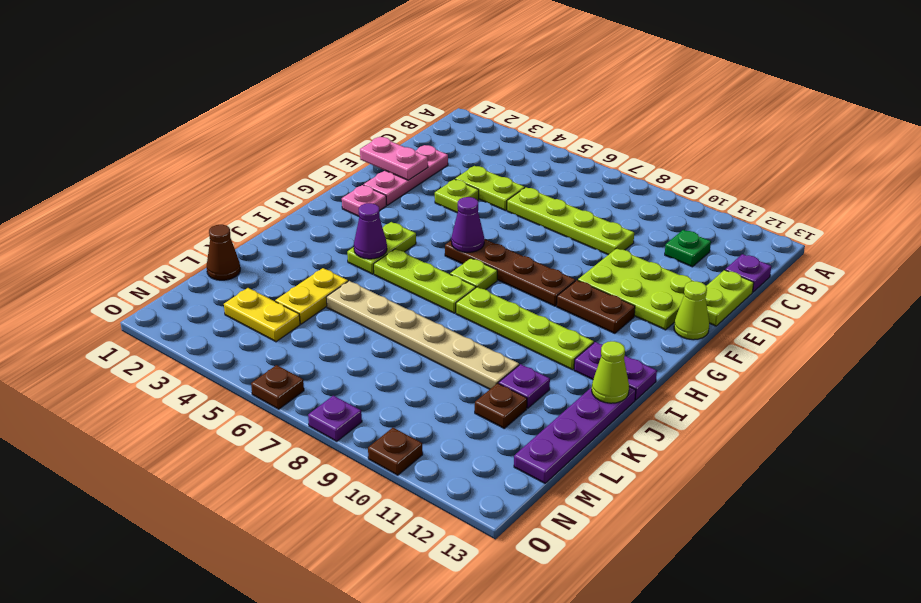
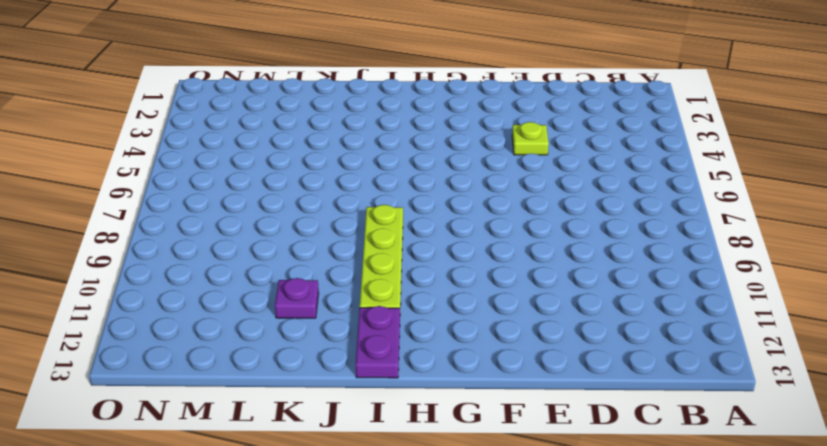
none -> green plate C11 level 1
none -> purple plate C13 level 1
none -> pink plate D2:F2 level 1
none -> lime plate D4:D5 level 1

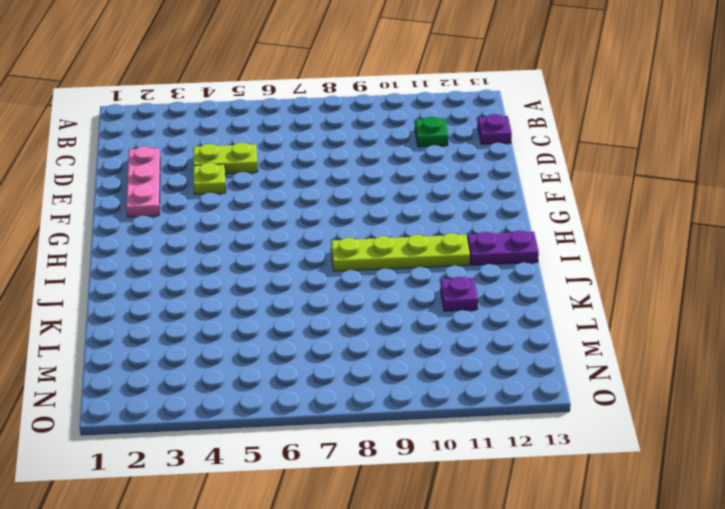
none -> lime plate D6:D9 level 1
none -> lime plate D13:E13 level 1
none -> lime plate E10:F12 level 1
none -> lime cone F13 level 1

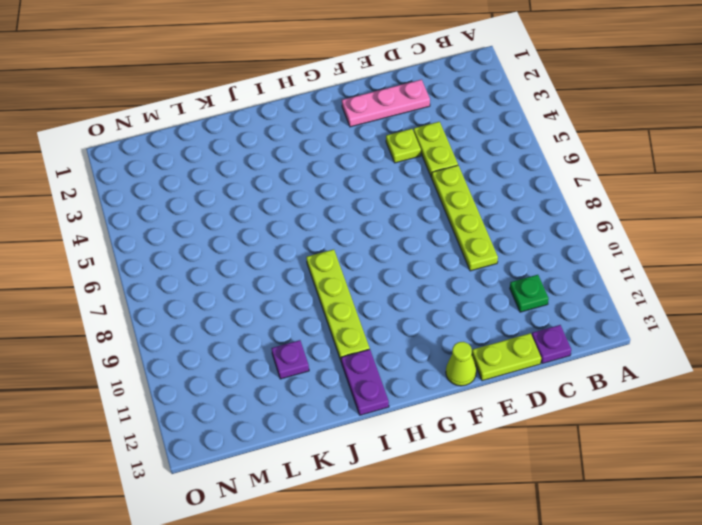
none -> lime plate E10:F12 level 1
none -> pink plate G2 level 1
none -> brown plate G6:G9 level 1
none -> brown plate G10:G11 level 1

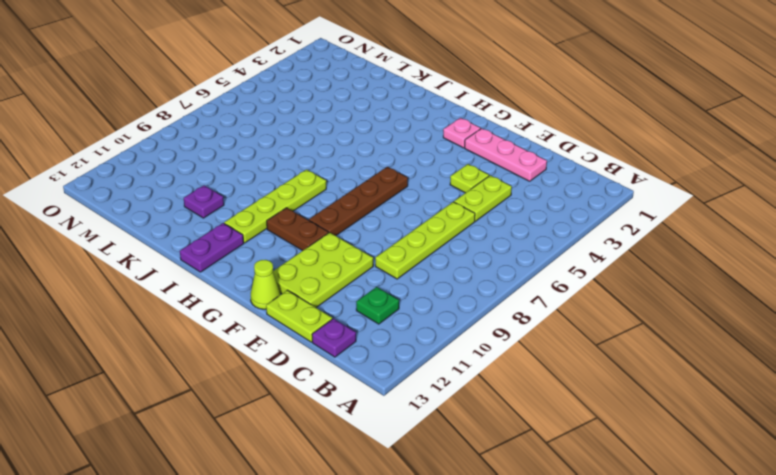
brown plate G10:H10 level 1 -> brown plate G10:G11 level 1
none -> lime plate H4:I4 level 1
none -> lime plate H7 level 1
none -> lime plate I5:I7 level 1
none -> purple plate J13:M13 level 1

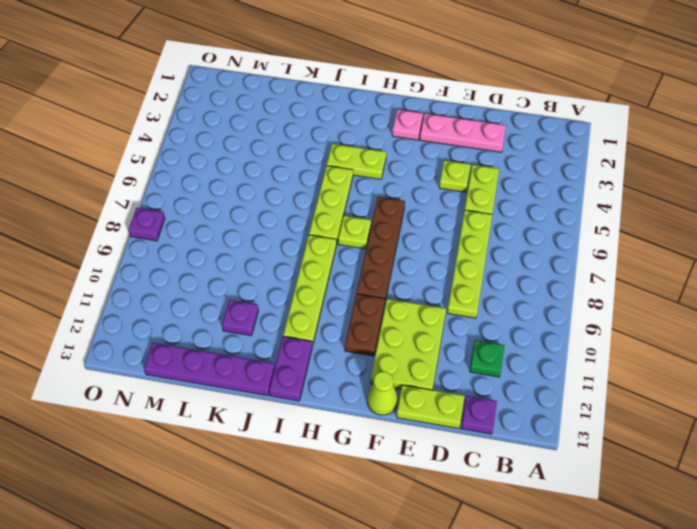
none -> yellow plate K4:L4 level 1
none -> tan plate K5:K10 level 1
none -> brown cone L1 level 1
none -> brown plate L11 level 1

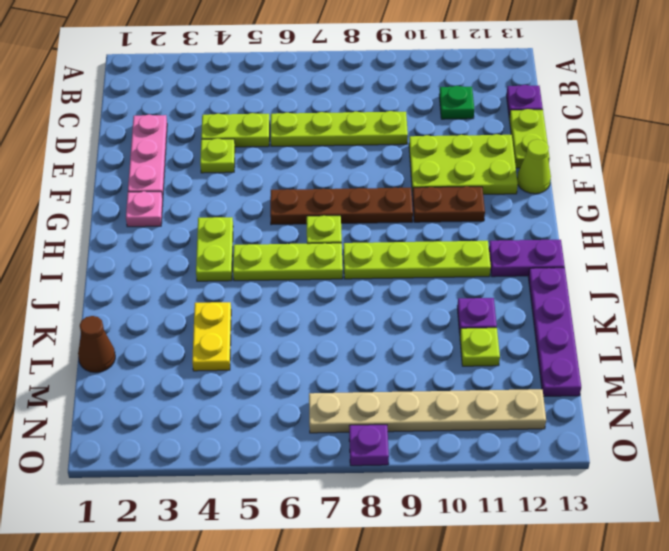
lime plate L11 level 1 -> brown plate L11 level 1
tan plate N7:N12 level 1 -> tan plate K5:K10 level 1
none -> yellow plate M3:M4 level 1
none -> brown plate O6 level 1
none -> brown plate O10 level 1
none -> pink plate E1:E2 level 2

